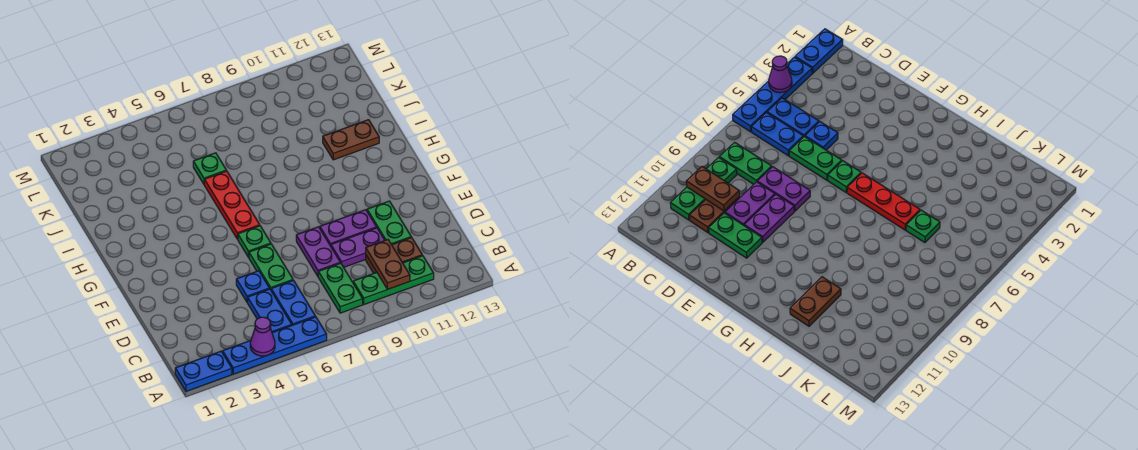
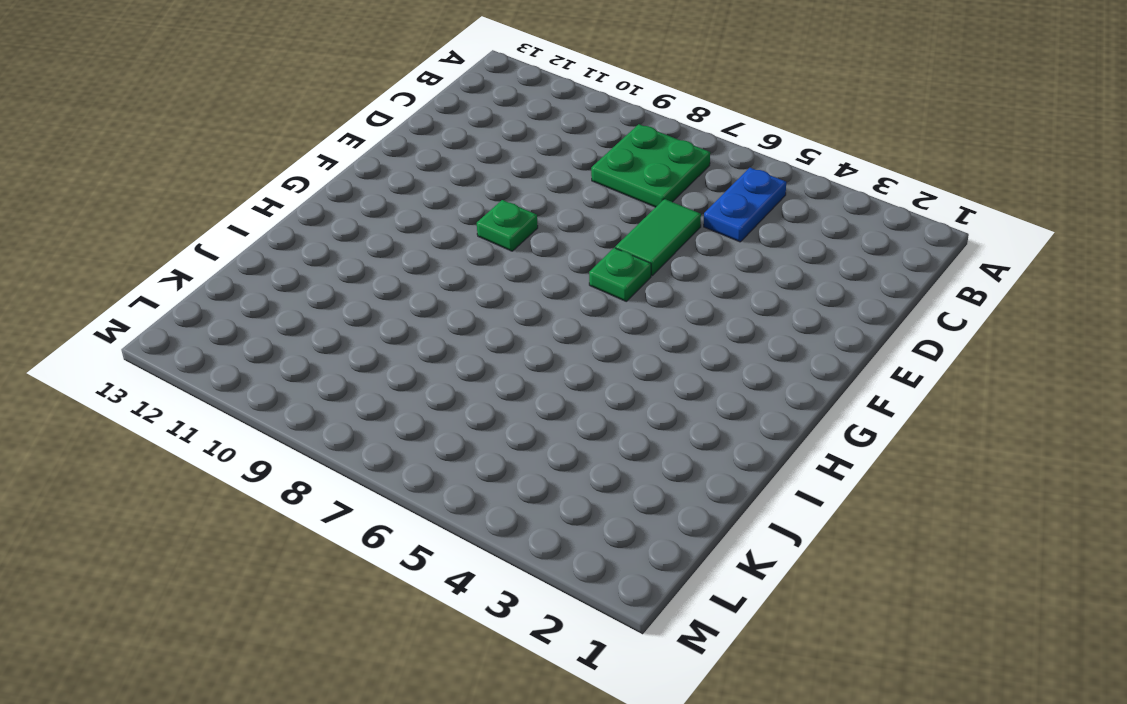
green plate B7:C8 level 1 -> green plate B8:C8 level 1
green tile D6:E6 level 1 -> green plate D6:E6 level 1
green plate F9 level 1 -> green plate J6 level 1
none -> blue plate A1:A2 level 1
none -> blue plate A3:A6 level 1
none -> blue plate B6:C6 level 1

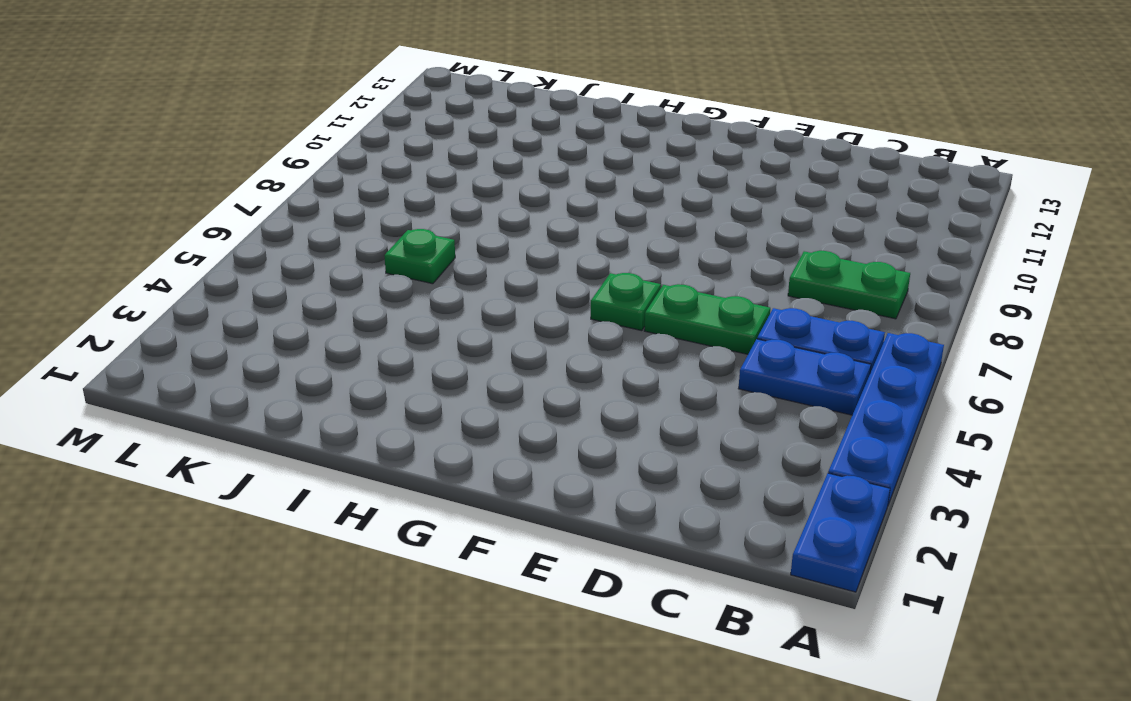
none -> green plate B9:B11 level 1
none -> brown plate C10:C11 level 1
none -> blue plate D5 level 1

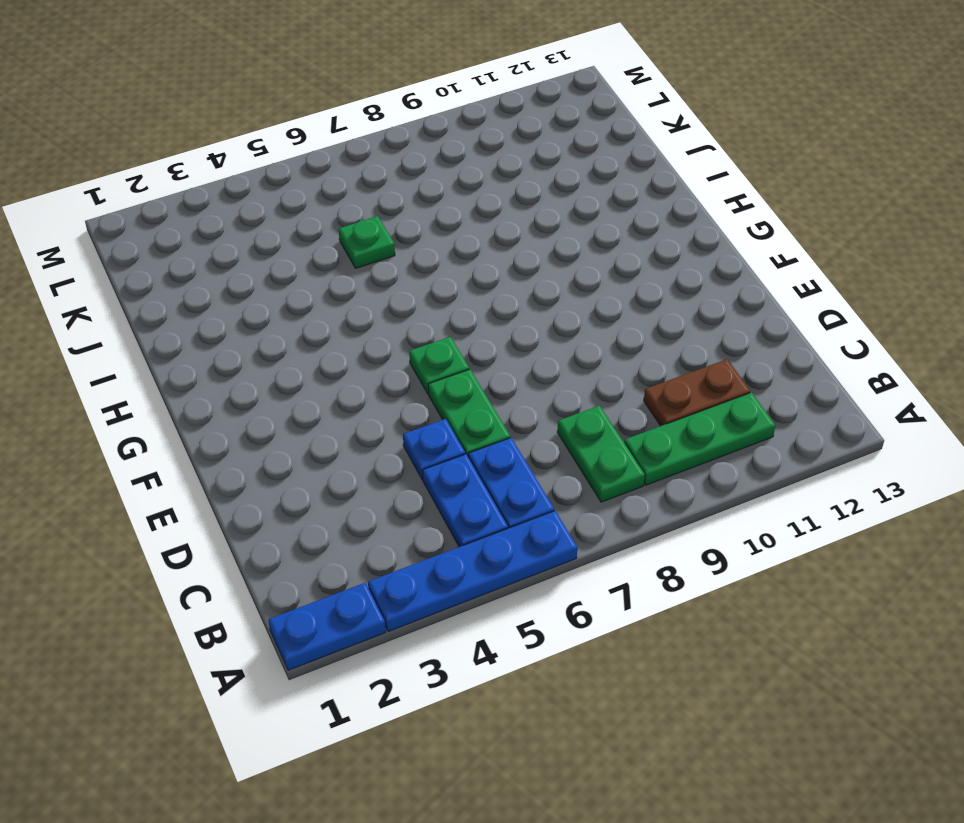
none -> purple plate D8:E8 level 1
none -> purple plate D9:D10 level 1
none -> green plate D11:E11 level 1

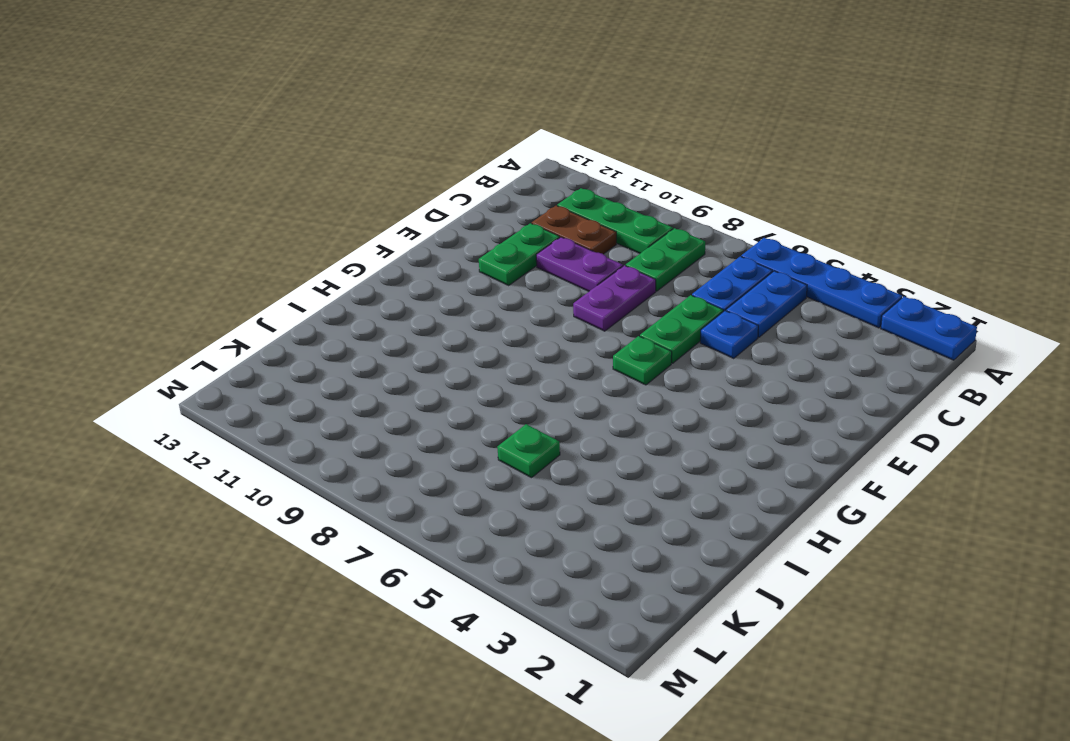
none -> purple plate E9:E10 level 1
none -> red plate G6:I6 level 1
none -> brown plate I11:I12 level 1

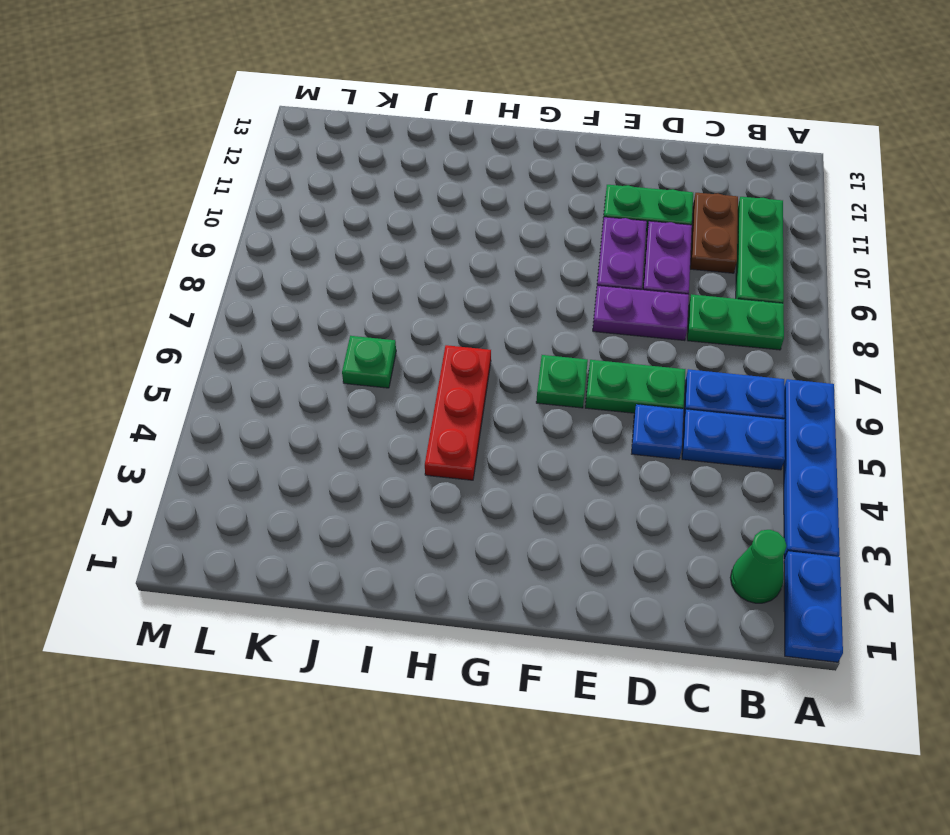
green cone B2 level 1 -> none
red plate H4:H6 level 1 -> red plate G6:I6 level 1
none -> brown plate I11:I12 level 1
none -> purple cone A4 level 2
none -> brown plate B10:C10 level 2

